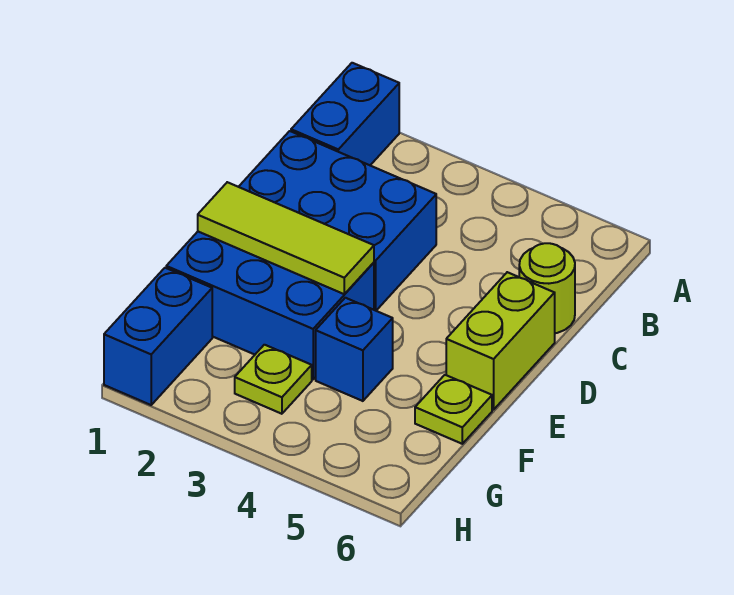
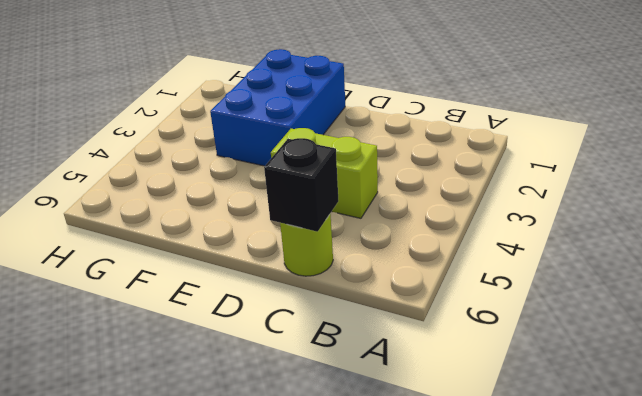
lime brick C4:D4 level 1 -> lime brick D6:E6 level 1
black brick C6 level 2 -> none
none -> blue brick A1:B1 level 1
none -> blue brick C1:D3 level 1

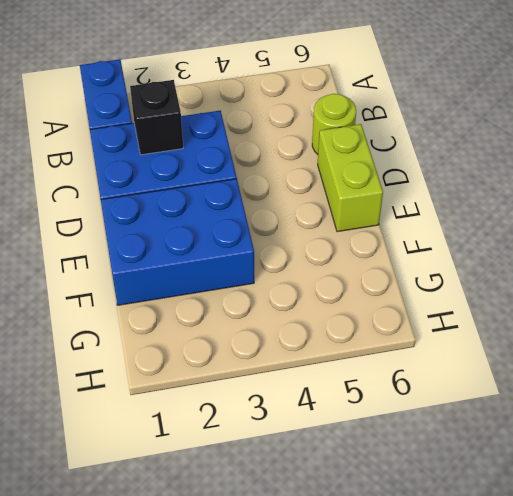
black brick C2 level 2 -> none
none -> blue brick F4 level 1
none -> lime plate F6 level 1

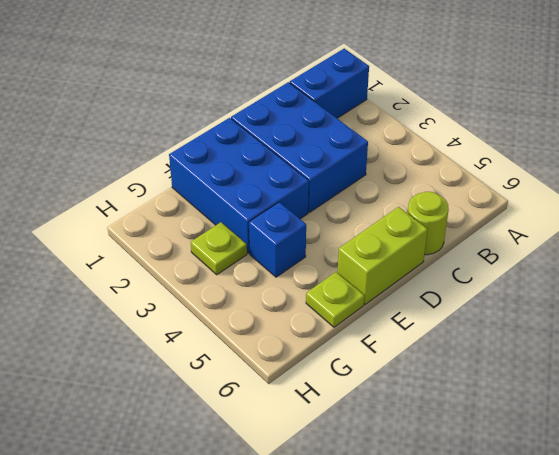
none -> blue brick G1:H1 level 1
none -> lime tile E1:E3 level 2

